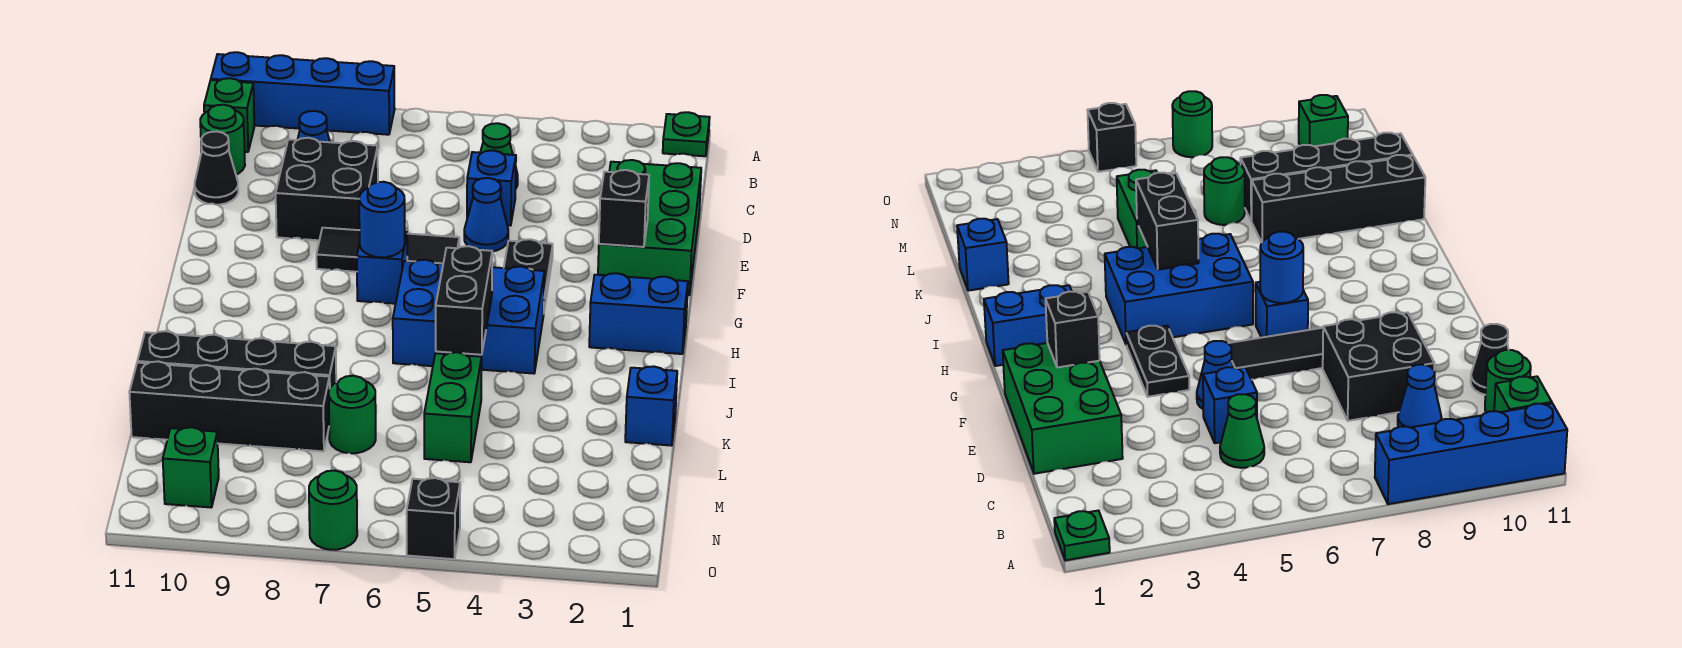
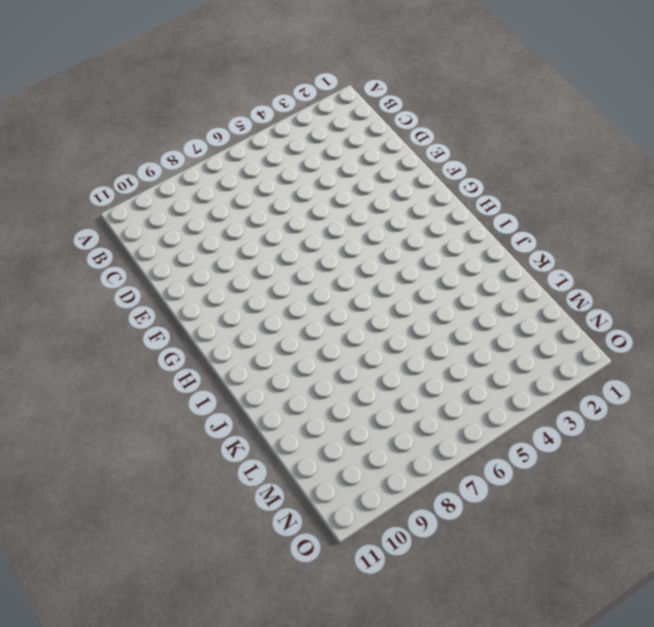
none -> green plate A1 level 1
none -> blue brick A8:A11 level 1
none -> green brick B11 level 1

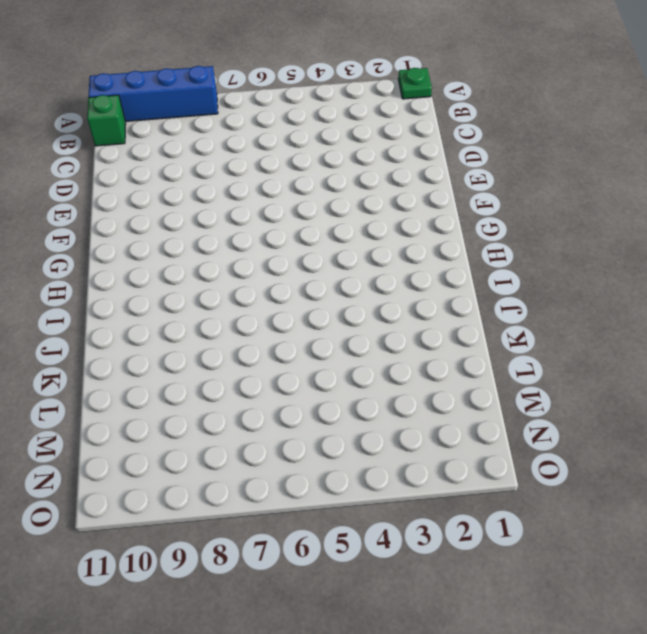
none -> green cone C5 level 1
none -> blue cone C9 level 1
none -> green round brick C11 level 1

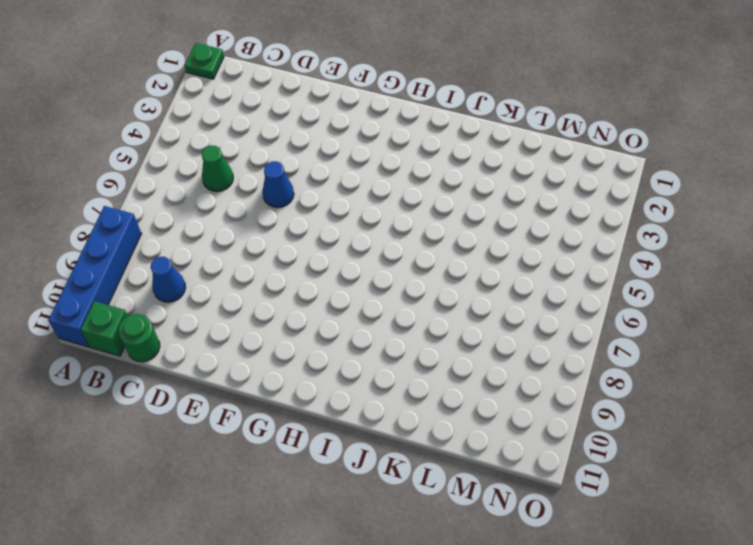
none -> green brick D1:F2 level 1
none -> blue brick D5 level 1
none -> black brick D8:E9 level 1

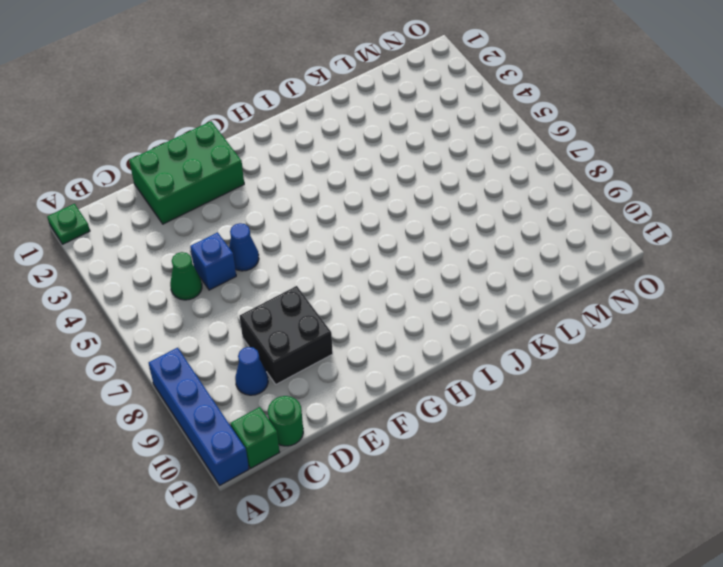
none -> black cone D11 level 1
none -> black plate F4:G4 level 1
none -> black tile F6:F8 level 1

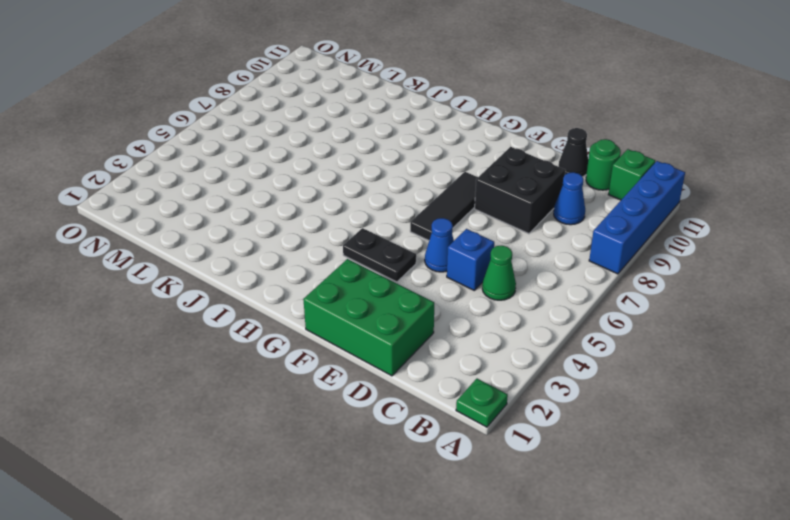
none -> blue brick G7 level 1
none -> blue brick H1:H2 level 1
none -> blue brick H4:I6 level 1

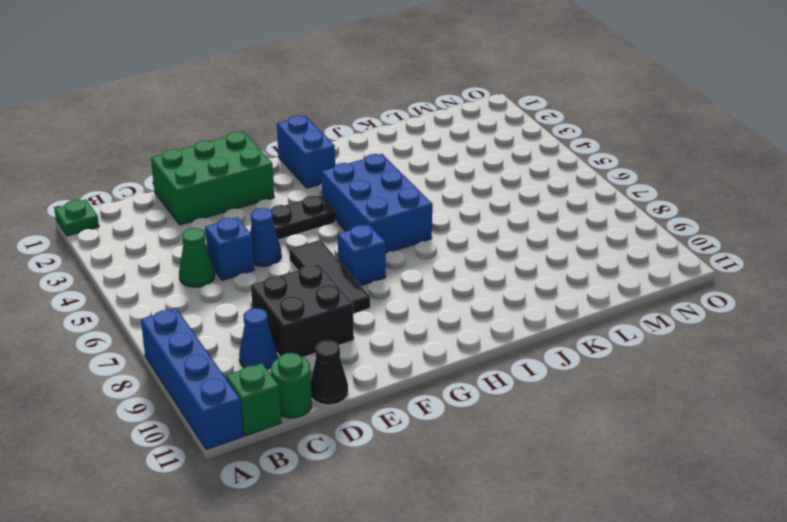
none -> blue brick K1 level 1
none -> green brick K5:L5 level 1
none -> black brick K8:K11 level 1

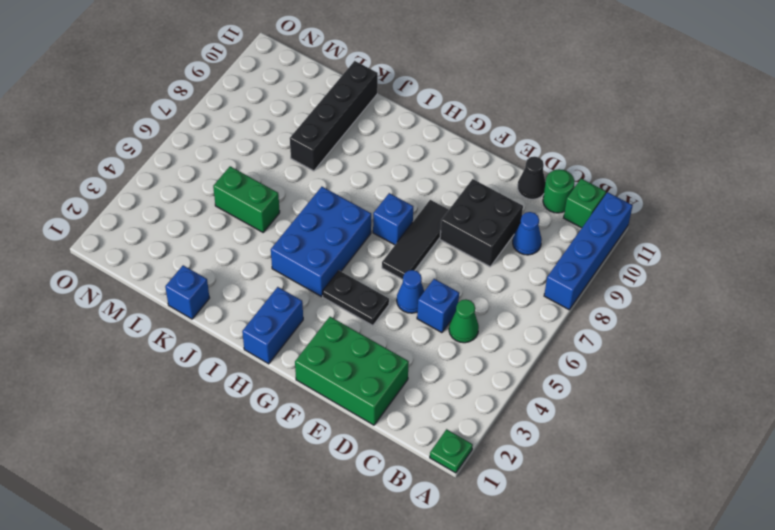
none -> green round brick L7 level 1
none -> black brick L8:L11 level 1
none -> green brick N10 level 1

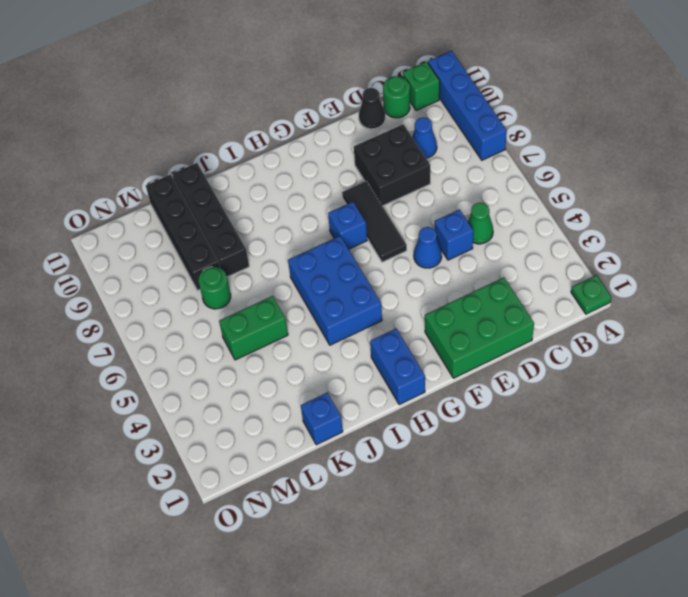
none -> black plate F4:G4 level 1
none -> green brick N10 level 1
none -> black brick O5 level 1

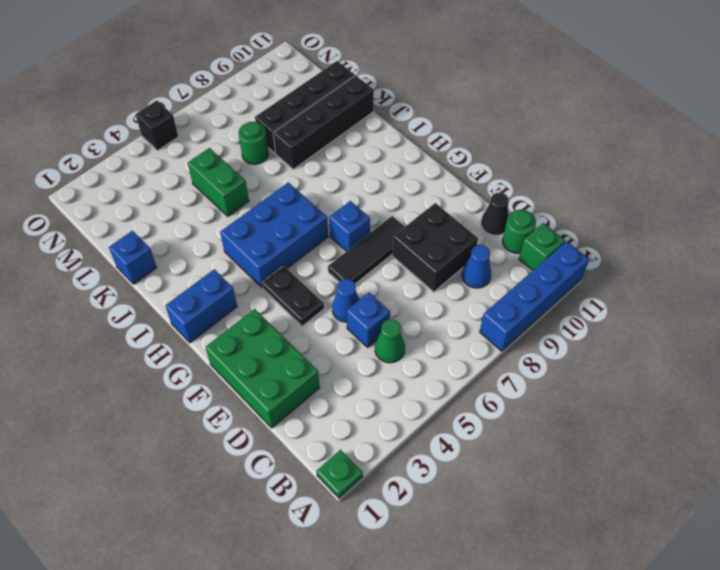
none -> green brick N10 level 1
none -> green round brick O7 level 1
none -> black brick F2 level 2

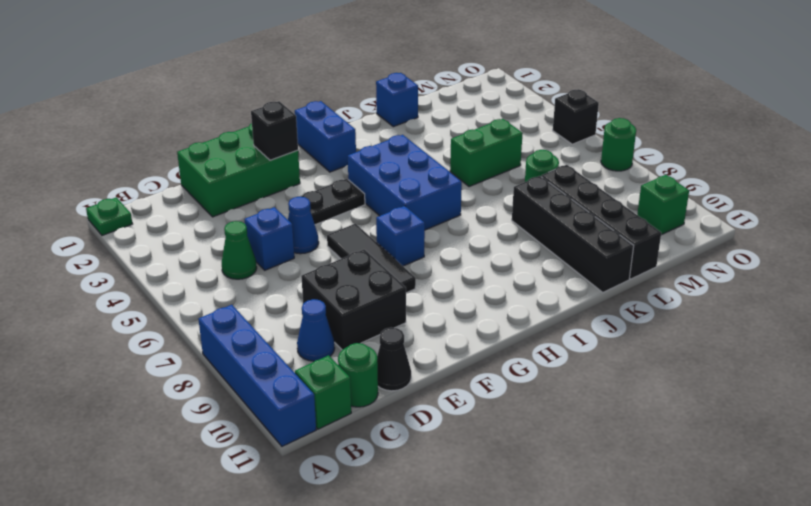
none -> blue round brick G7 level 2
none -> black brick I5:J5 level 2

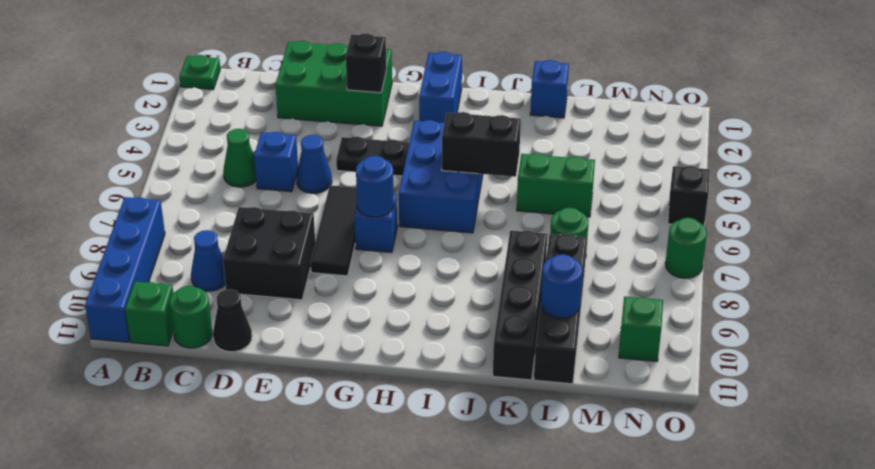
blue round brick L10 level 2 -> none

